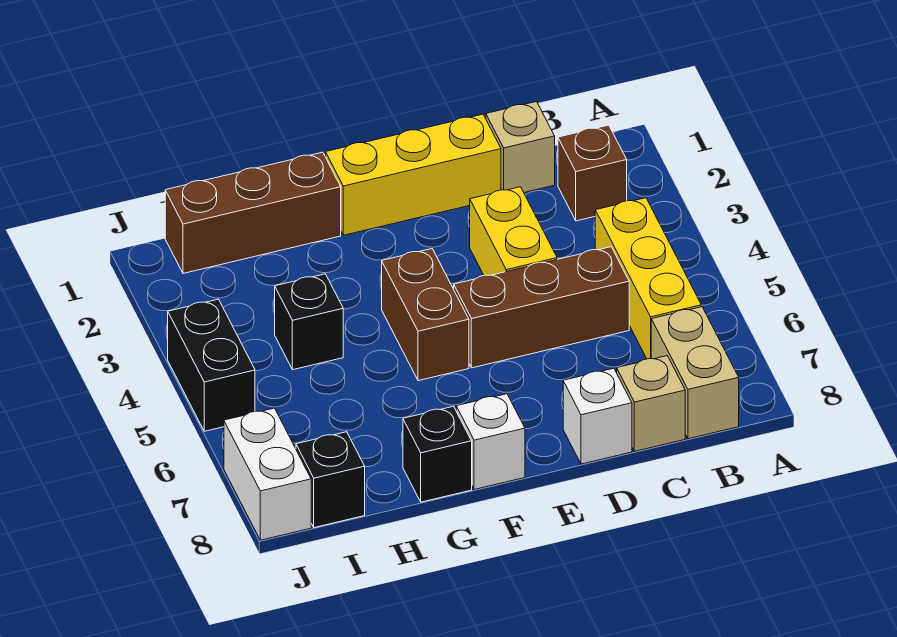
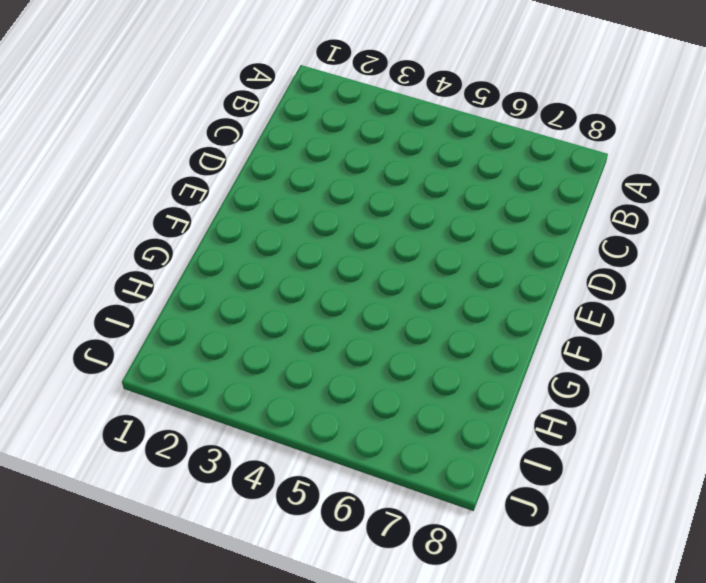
none -> brown brick B2 level 1
none -> yellow brick B4:B6 level 1
none -> tan brick B7:B8 level 1

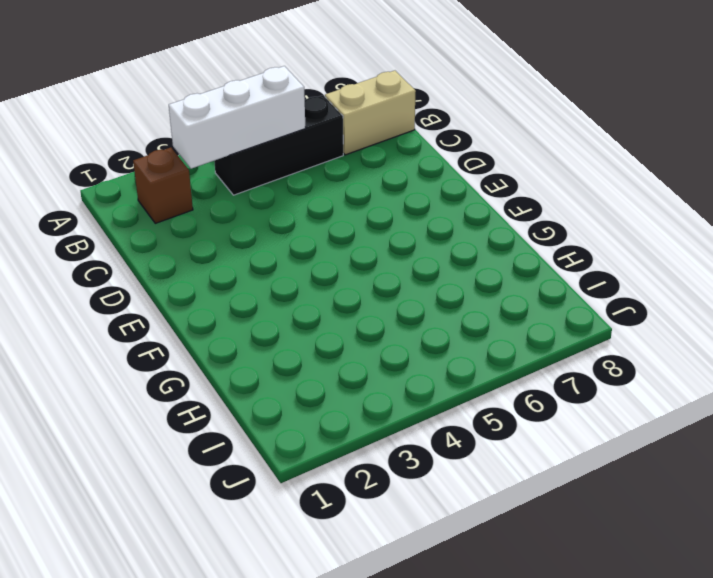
white brick B3:B5 level 2 -> none
black brick B4:B6 level 1 -> yellow brick B4:B6 level 1
none -> tan brick C1 level 1
none -> brown brick C5:E5 level 1
none -> tan brick C8 level 1

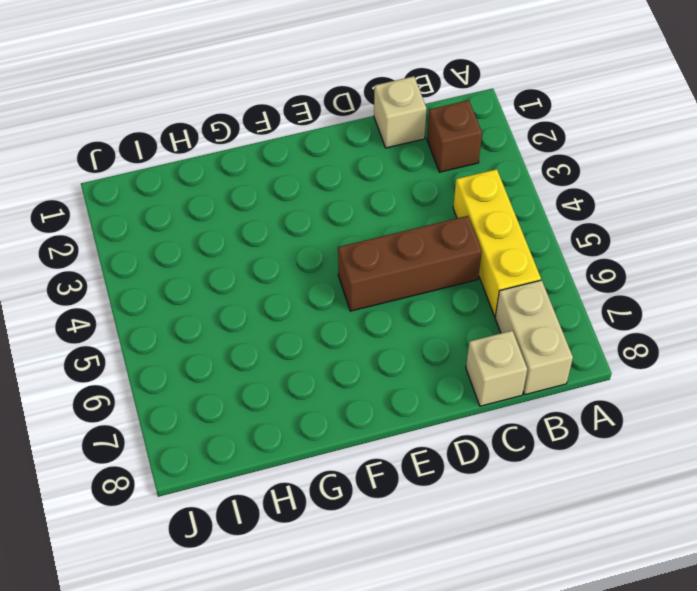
none -> yellow brick D1:F1 level 1
none -> yellow brick D3:D4 level 1
none -> white brick D8 level 1

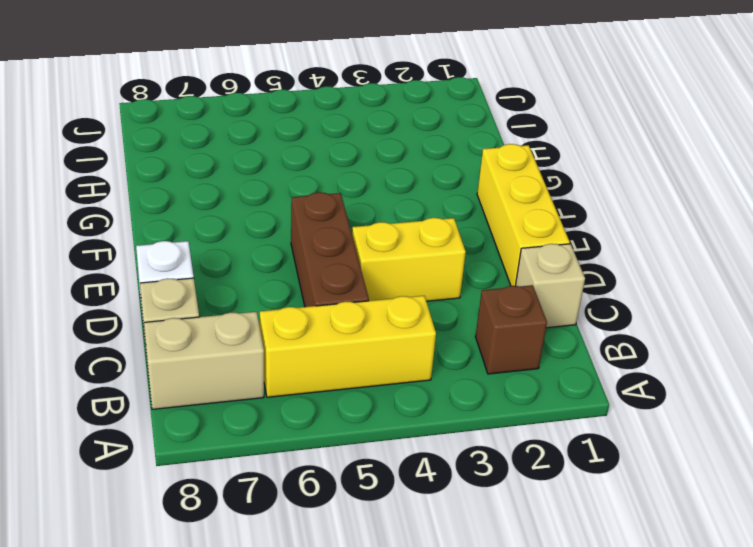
none -> brown brick F4:F5 level 1
none -> white brick F8 level 1
none -> brown brick G1:I1 level 1

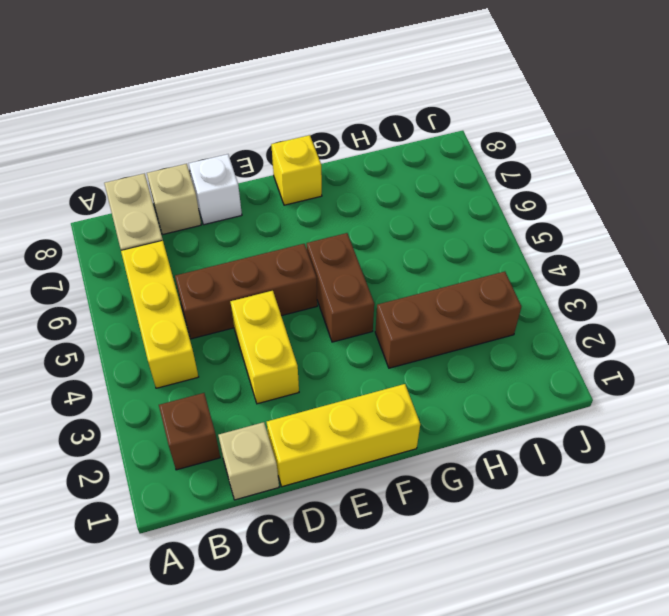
yellow brick F8 level 1 -> white brick F8 level 1
brown brick G3:I3 level 1 -> brown brick G1:I1 level 1
none -> black brick G8 level 1
none -> black brick H4 level 1
none -> black brick I8 level 1

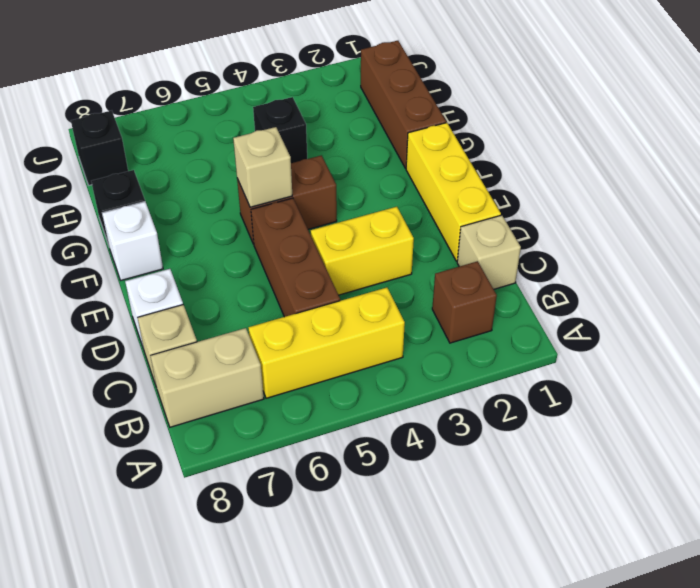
tan brick F5 level 2 -> none
none -> black brick J4:J5 level 1
none -> white brick J7:J8 level 1

